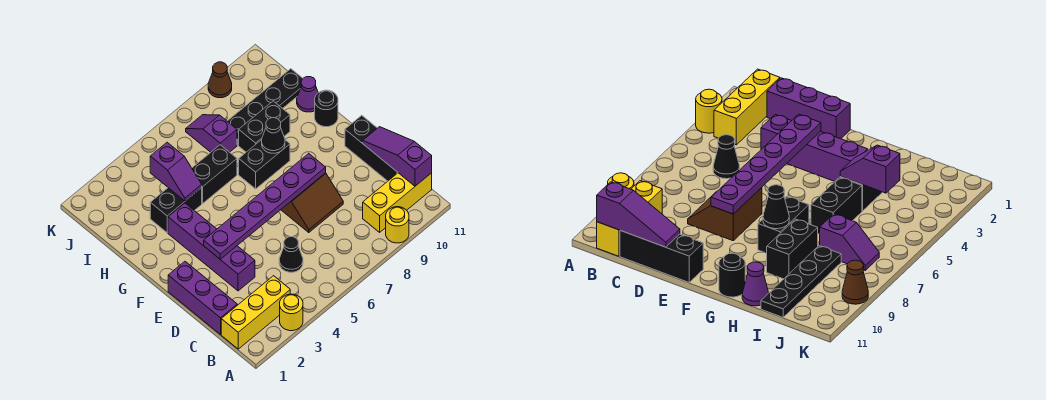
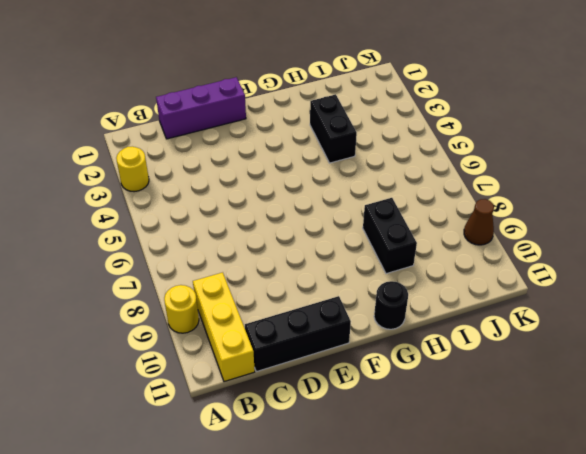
none -> yellow brick B1:B3 level 1
none -> black cone C5 level 1
none -> purple brick D3:G3 level 1

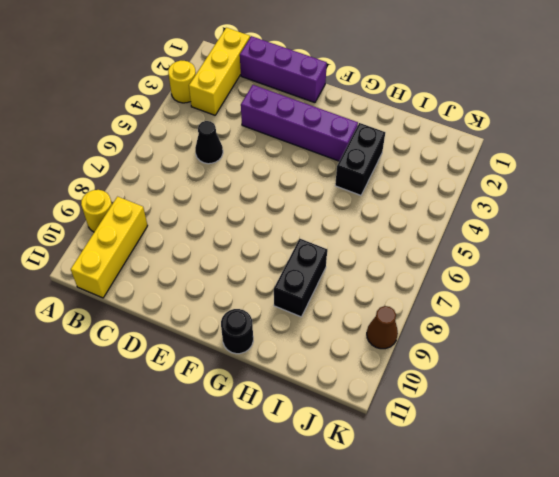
none -> black brick C11:E11 level 1
none -> brown slope D7:E8 level 1 top E
none -> black brick G7:G8 level 1

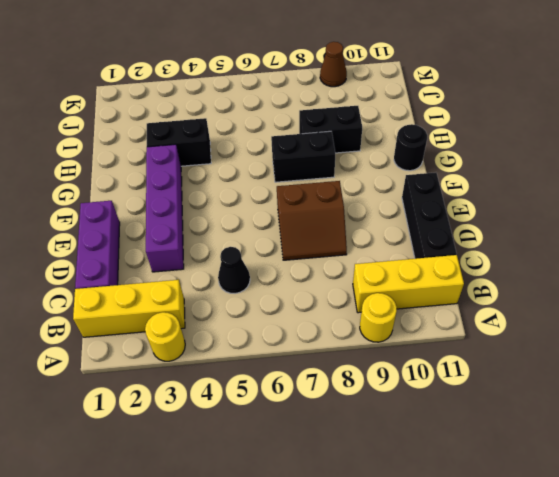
none -> black brick H5:H6 level 1
none -> purple cone H11 level 1
none -> purple slope I7:J7 level 1 top I

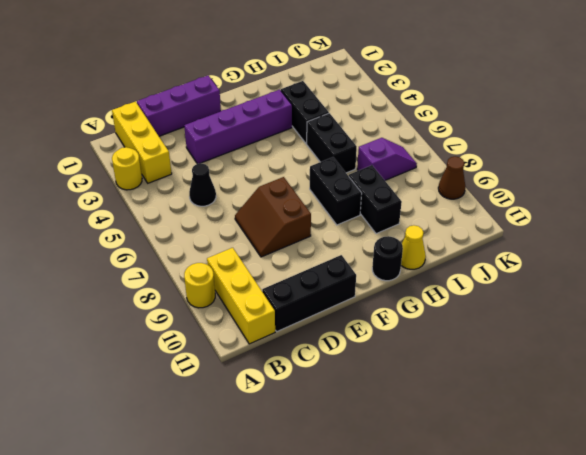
yellow cone H11 level 1 -> purple cone H11 level 1
none -> black plate I8:I11 level 1
none -> purple slope B11:D11 level 2 top B
none -> purple plate E3:E8 level 2

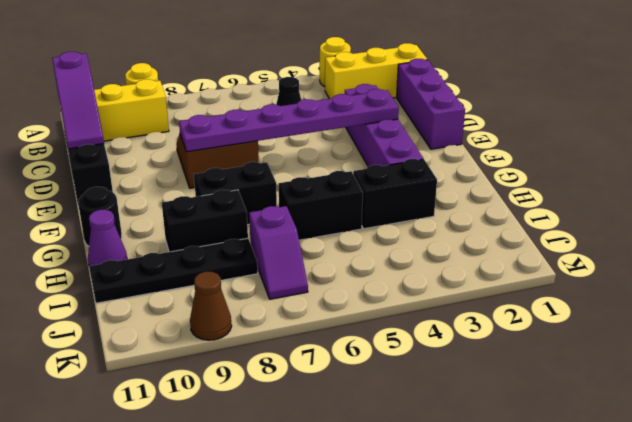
none -> black cone G8 level 2
none -> purple slope H4:I4 level 2 top I

